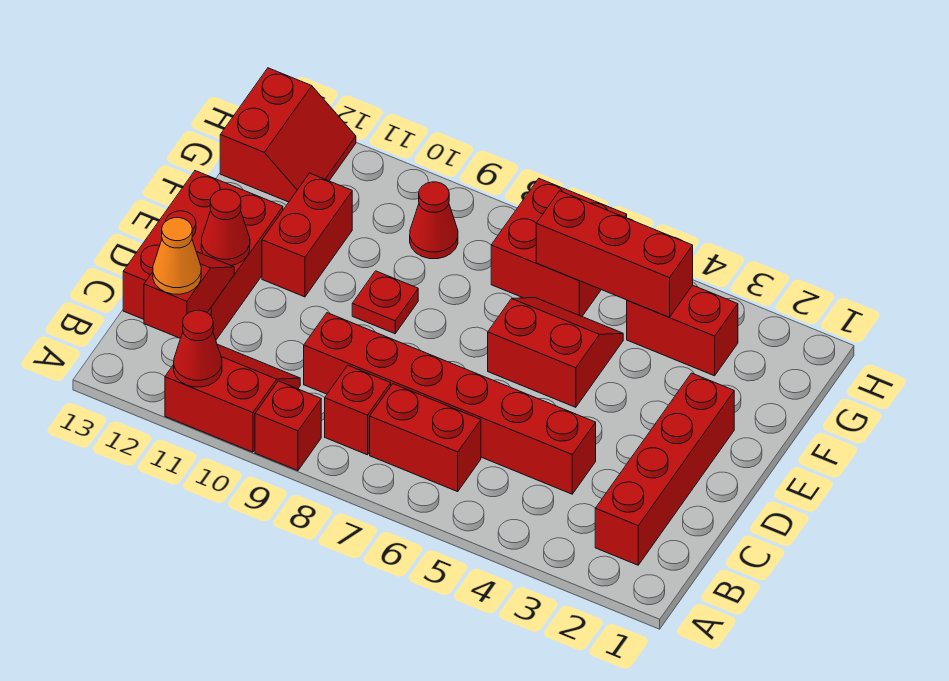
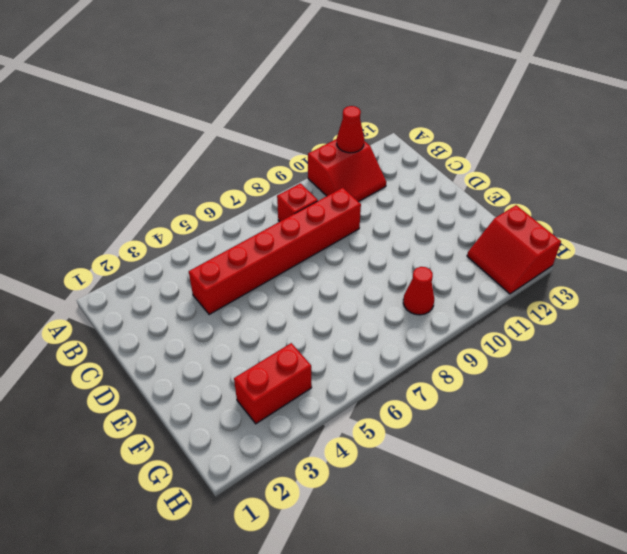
none -> red brick A9 level 1
none -> red brick B2:E2 level 1
none -> red brick B6:B7 level 1

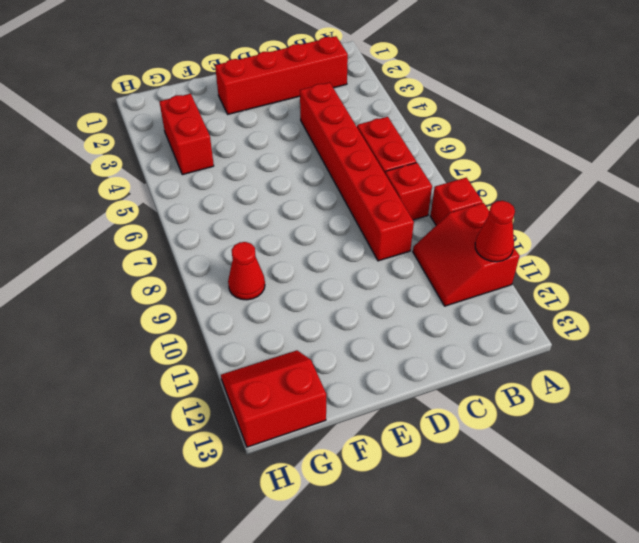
none -> red brick C12:E13 level 1
none -> red slope E5:F6 level 1 top E
none -> red plate E9 level 1

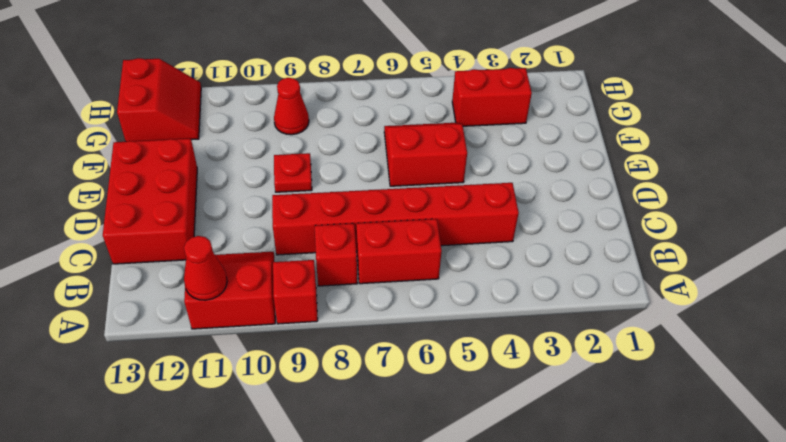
none -> red brick B2:E2 level 1
none -> red brick E11:F11 level 1
none -> red brick G6:H7 level 1

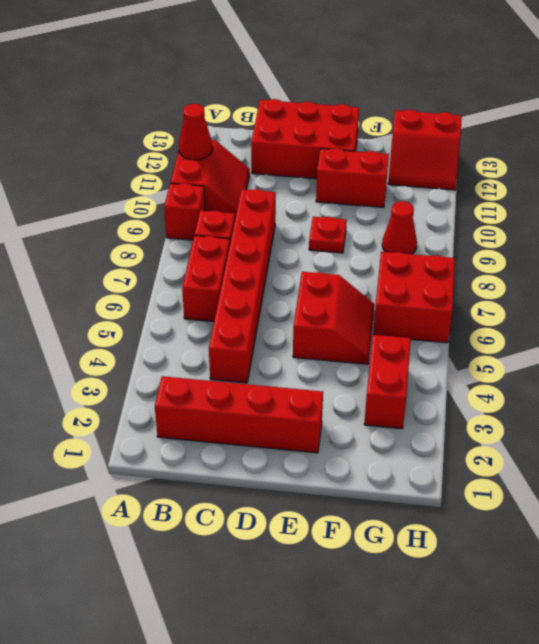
none -> red slope B12:C12 level 2 top B
none -> red cone D12 level 2
none -> red brick G4:G6 level 2

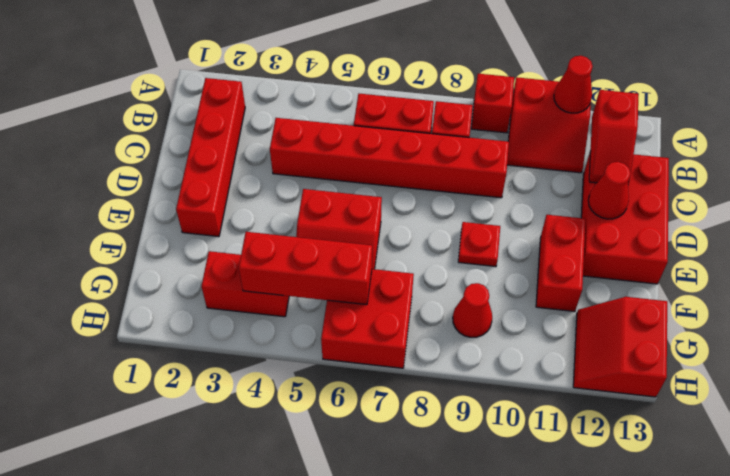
none -> orange cone B12 level 3

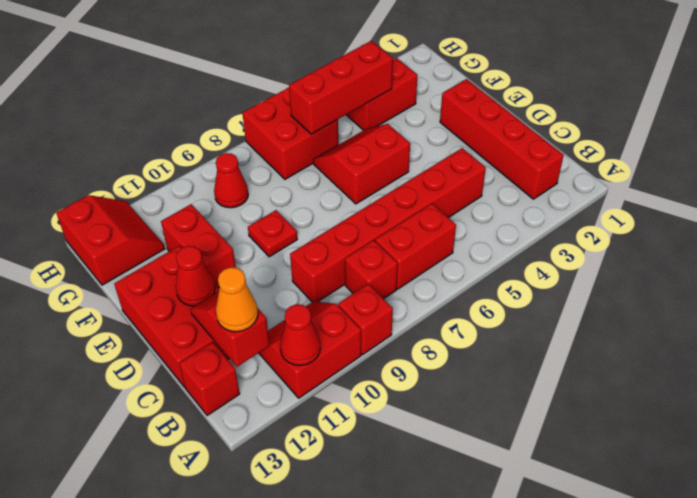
red brick B13 level 1 -> none

